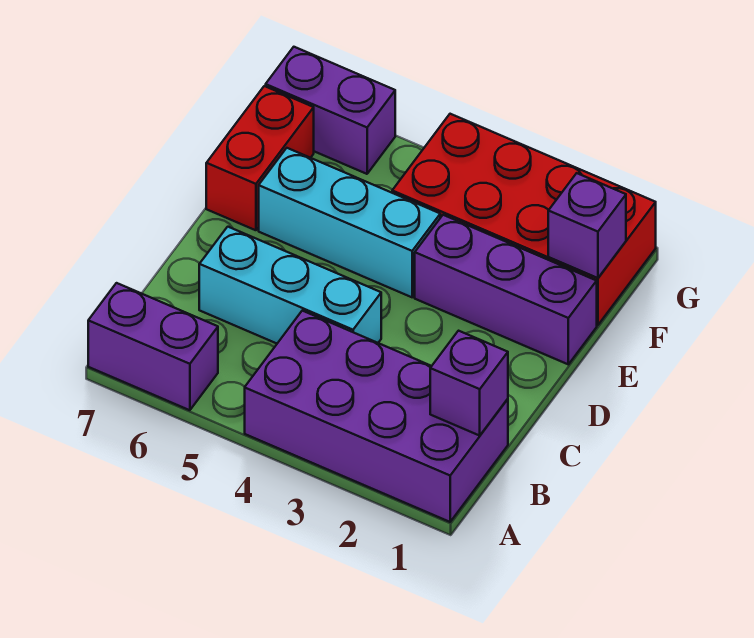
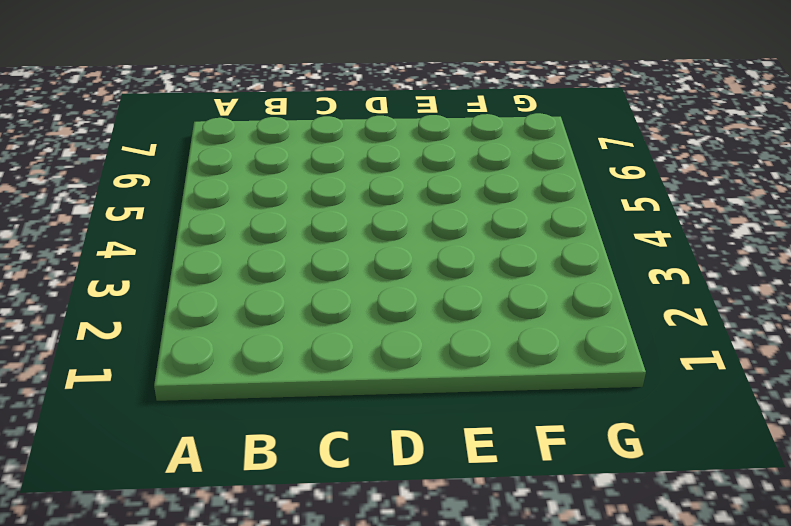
none -> purple brick A1:B4 level 1
none -> purple brick A6:A7 level 1

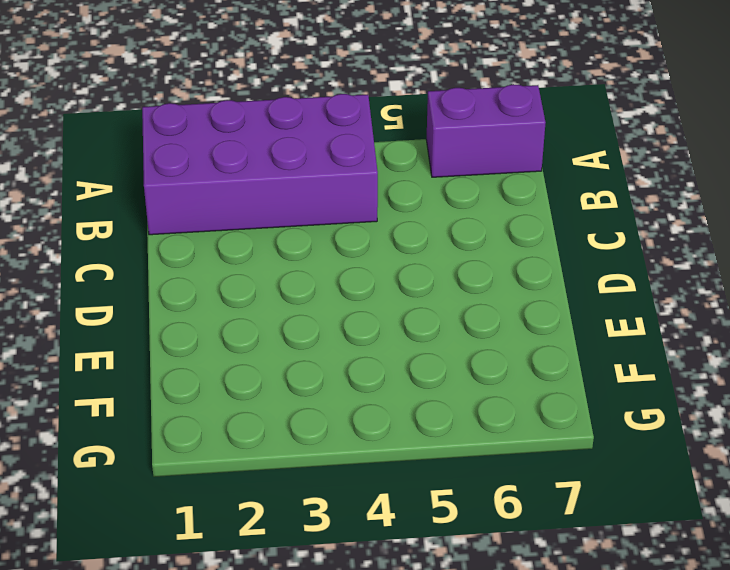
none -> cyan brick C4:C6 level 1
none -> purple brick E1:E3 level 1

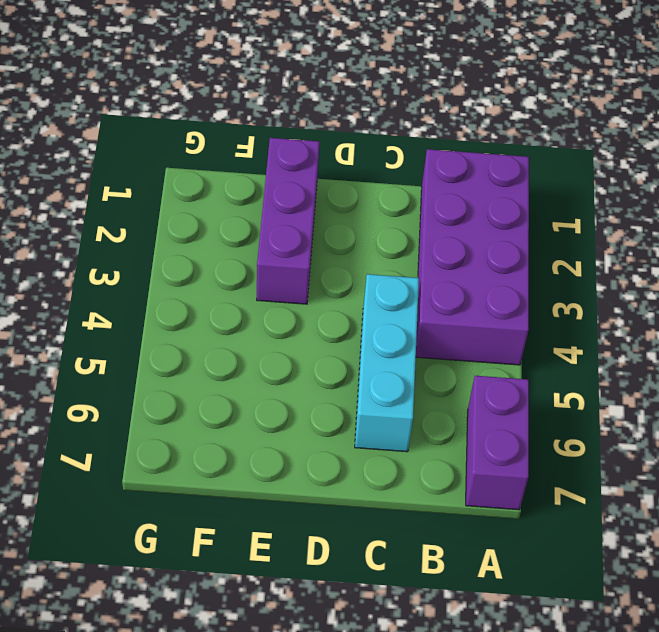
none -> cyan brick E4:E6 level 1
none -> red brick E7:F7 level 1

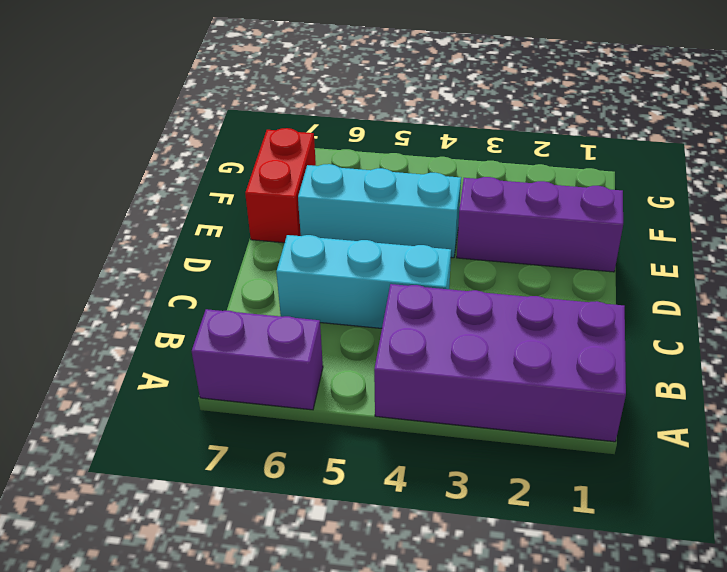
none -> red brick F1:G4 level 1
none -> purple brick G6:G7 level 1

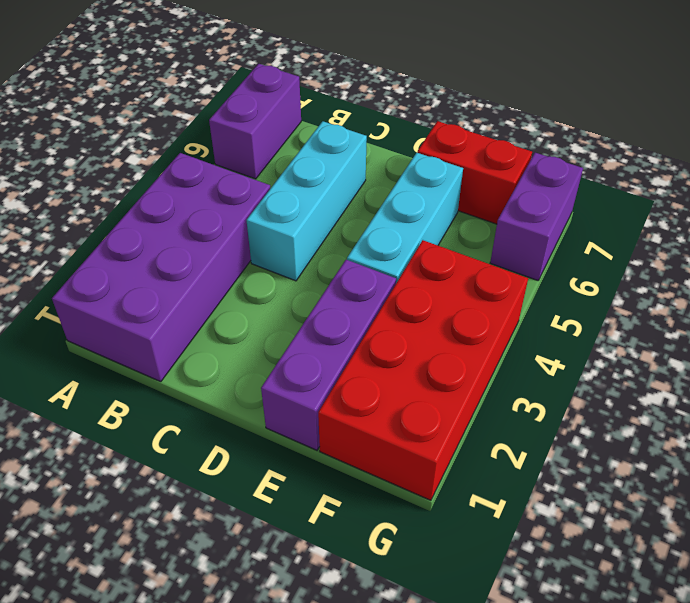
none -> purple brick B1 level 2
none -> purple brick F1 level 2

